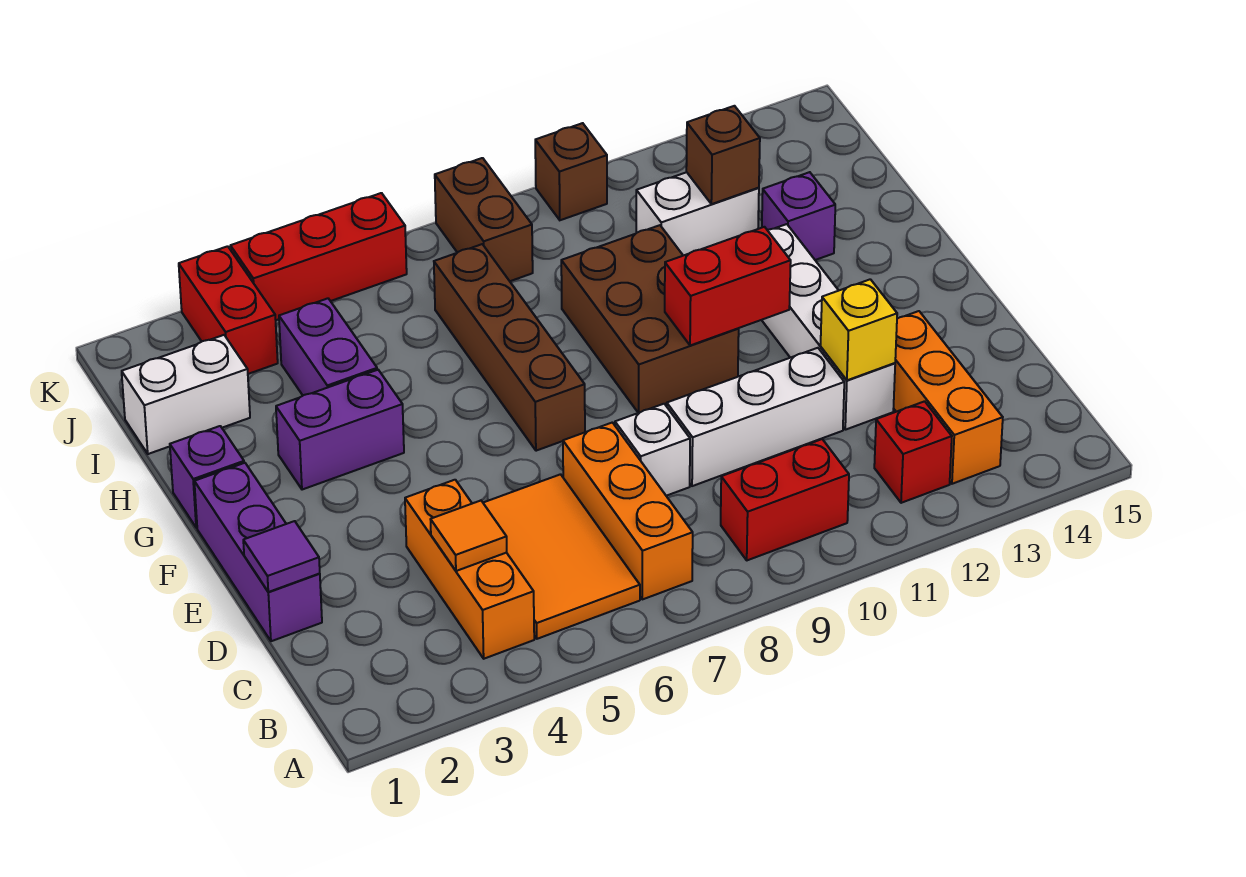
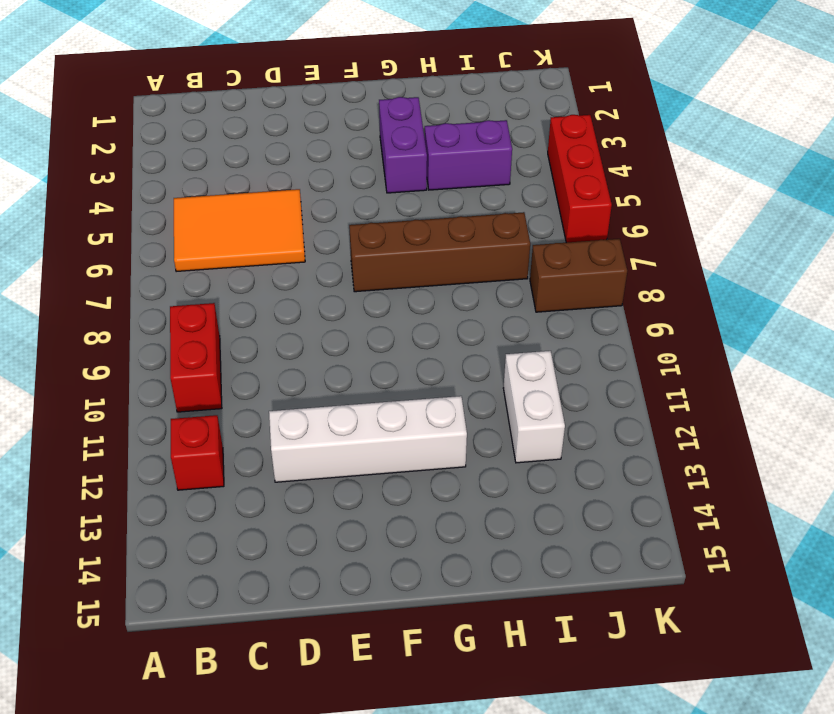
none -> orange brick B4:D4 level 1
none -> orange brick B7:D7 level 1
none -> orange brick B13:D13 level 1

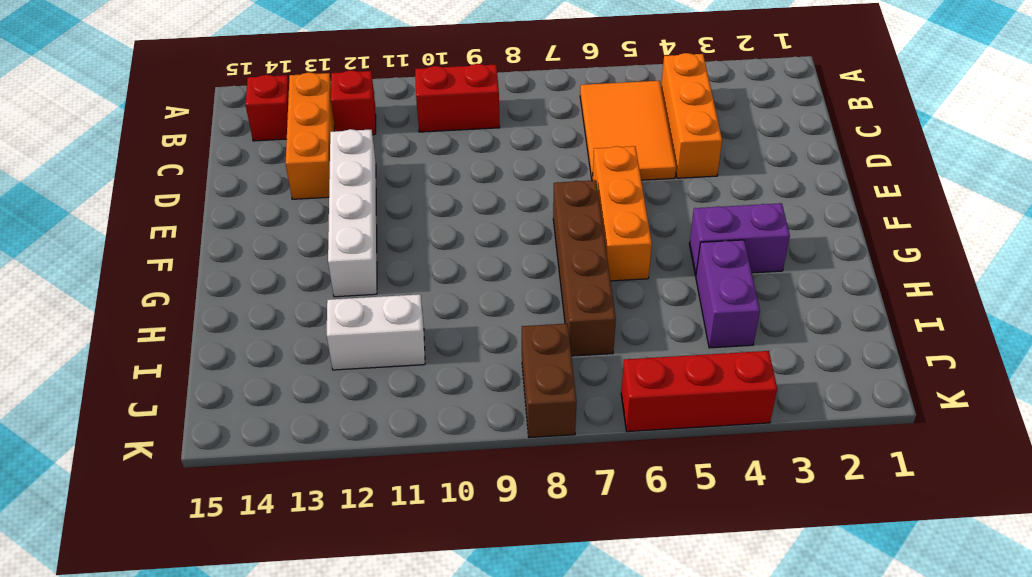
red brick B14 level 1 -> none
orange brick E6:G6 level 1 -> orange brick B7:D7 level 1
none -> purple brick D1:F1 level 1
none -> white brick D8 level 1
none -> white brick D9:D11 level 1

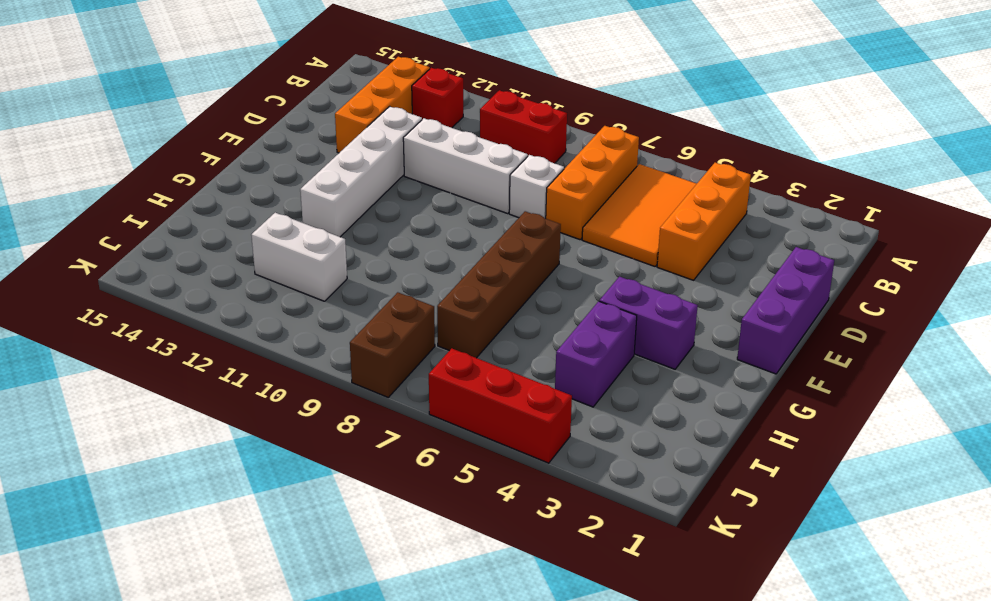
none -> brown brick F9:H10 level 1
none -> purple brick G1 level 1
none -> purple brick H13 level 1

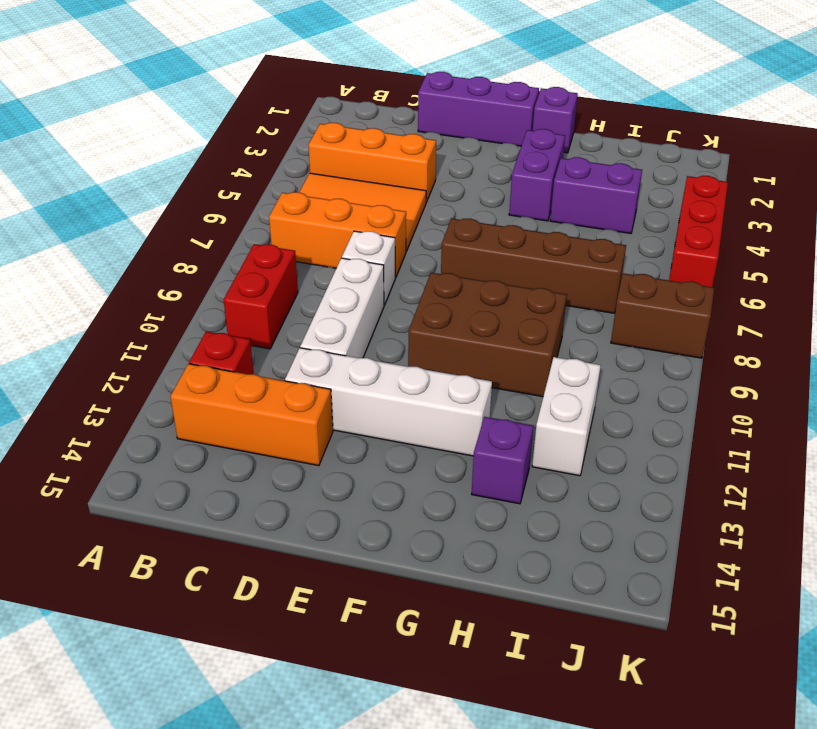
none -> white brick I1:I2 level 1
none -> red brick J3:K3 level 1
none -> brown brick K10 level 1

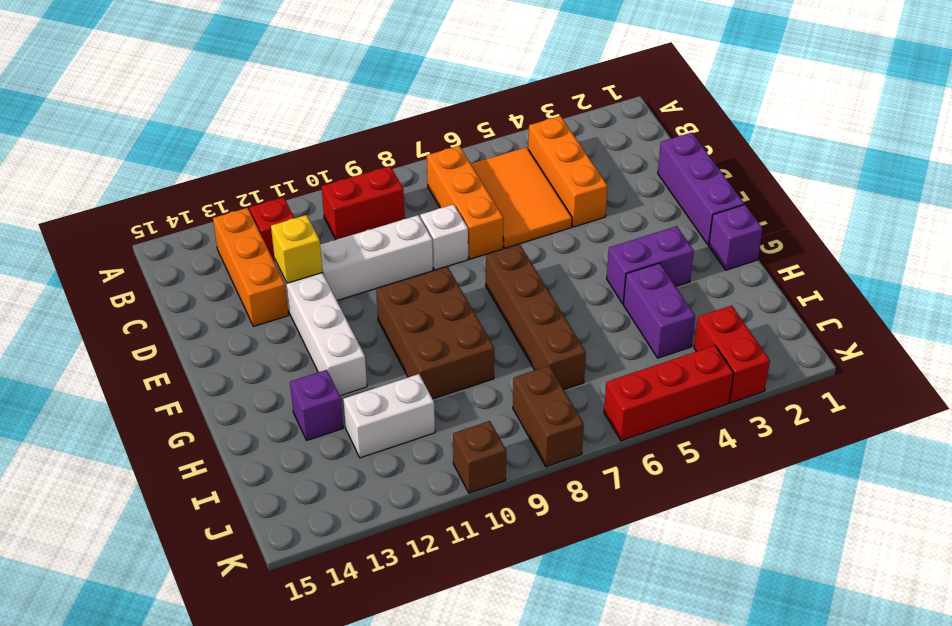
none -> white brick I1:I2 level 1
none -> orange tile C4 level 2
none -> purple tile D1 level 2

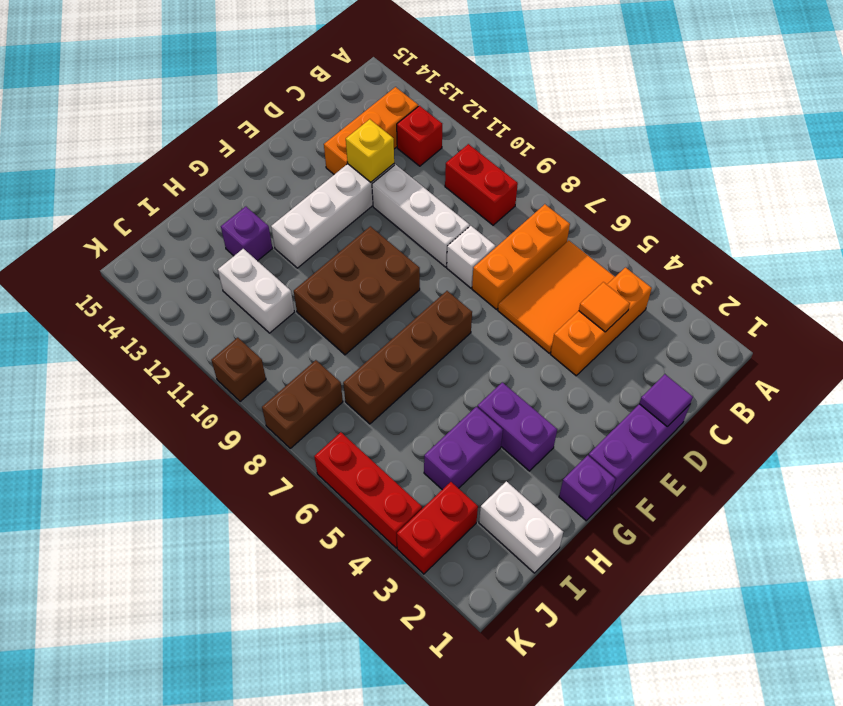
none -> red brick F10:F11 level 2
none -> brown brick I12 level 2

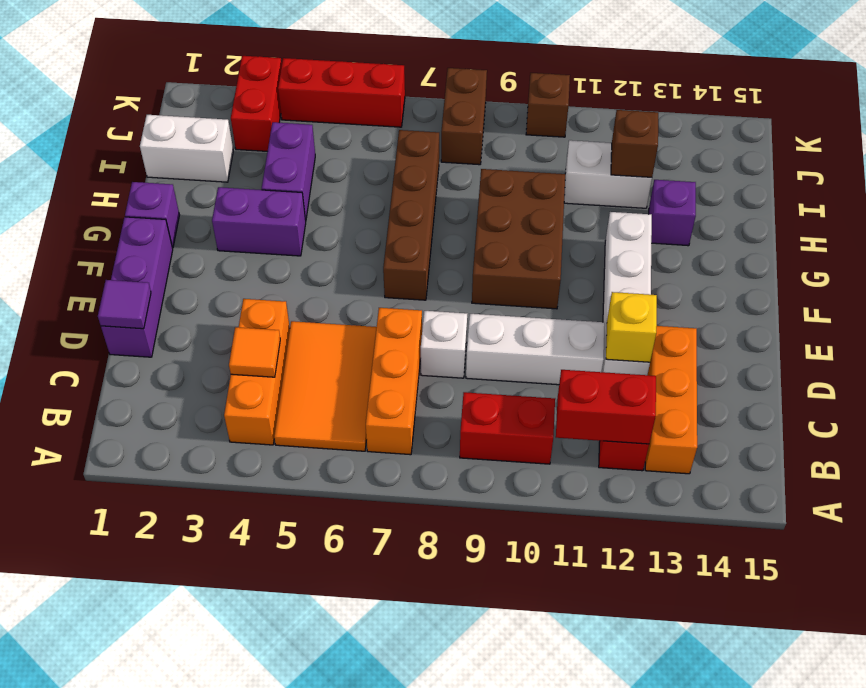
red brick B11:B12 level 2 -> red brick F10:F11 level 2

